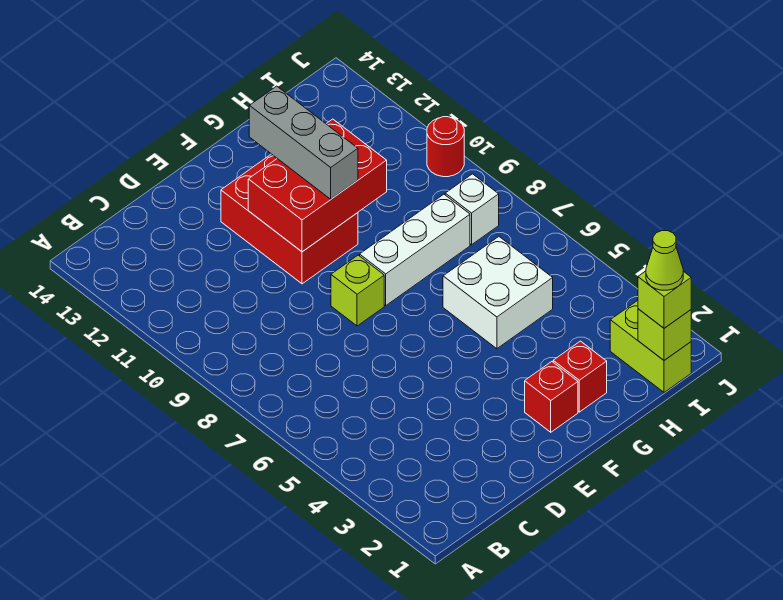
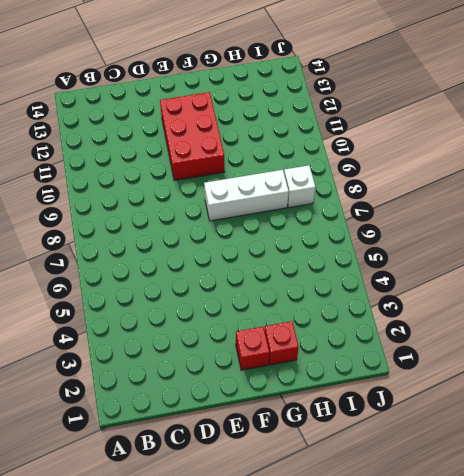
none -> lime brick E8 level 1
none -> white brick G5:H6 level 1
none -> lime brick I1:I2 level 1

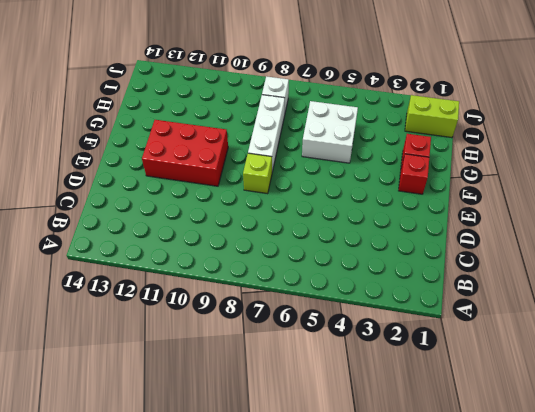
none -> red round brick J10 level 1
none -> red brick E10:G11 level 2
none -> lime brick I1 level 2

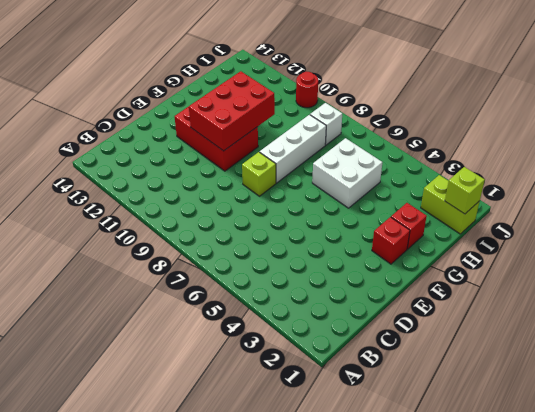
none -> grey brick F10:F12 level 3
none -> lime brick I1 level 3
none -> lime cone I1 level 4

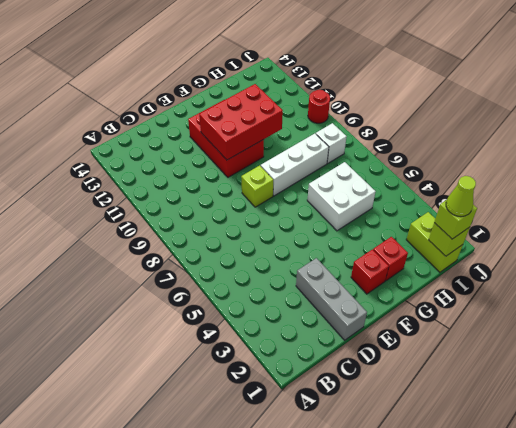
grey brick D1:D3 level 1 -> grey brick F10:F12 level 3

